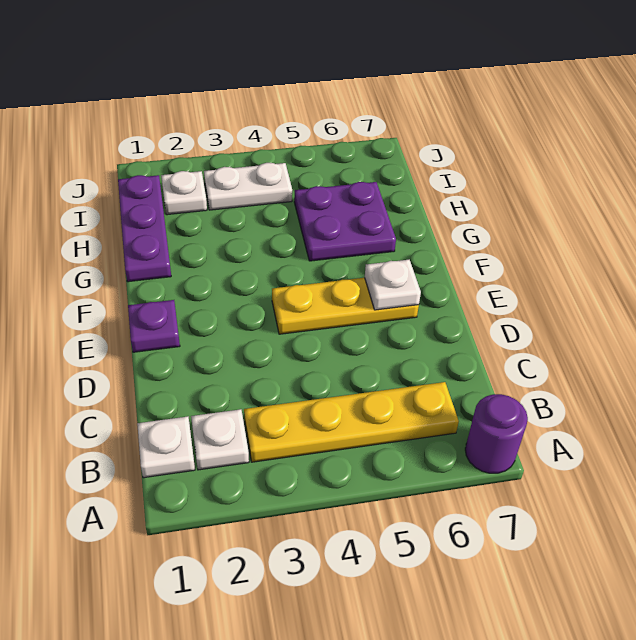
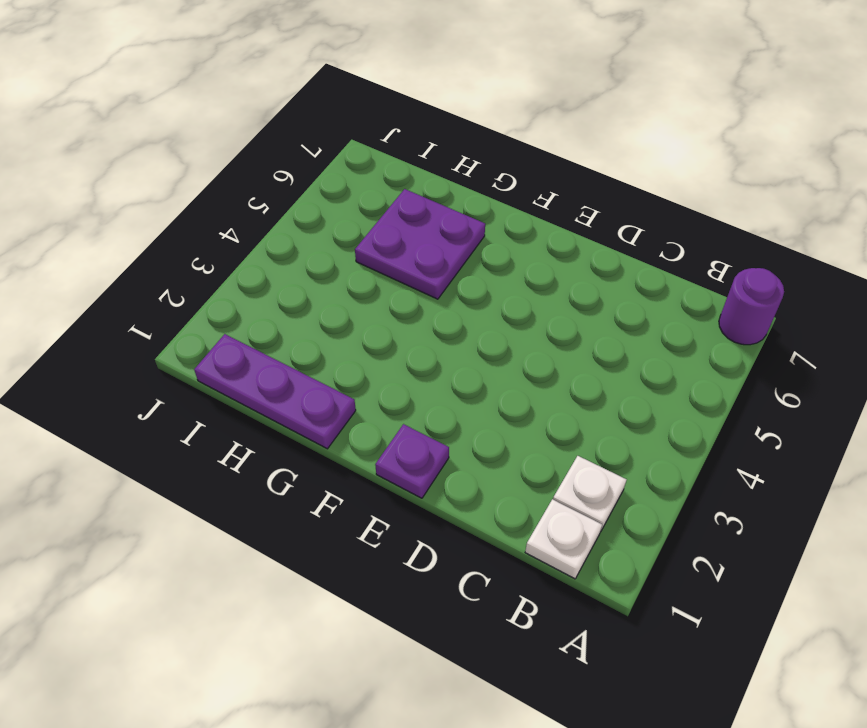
none -> yellow plate B3:B6 level 1
none -> yellow plate E4:E6 level 1

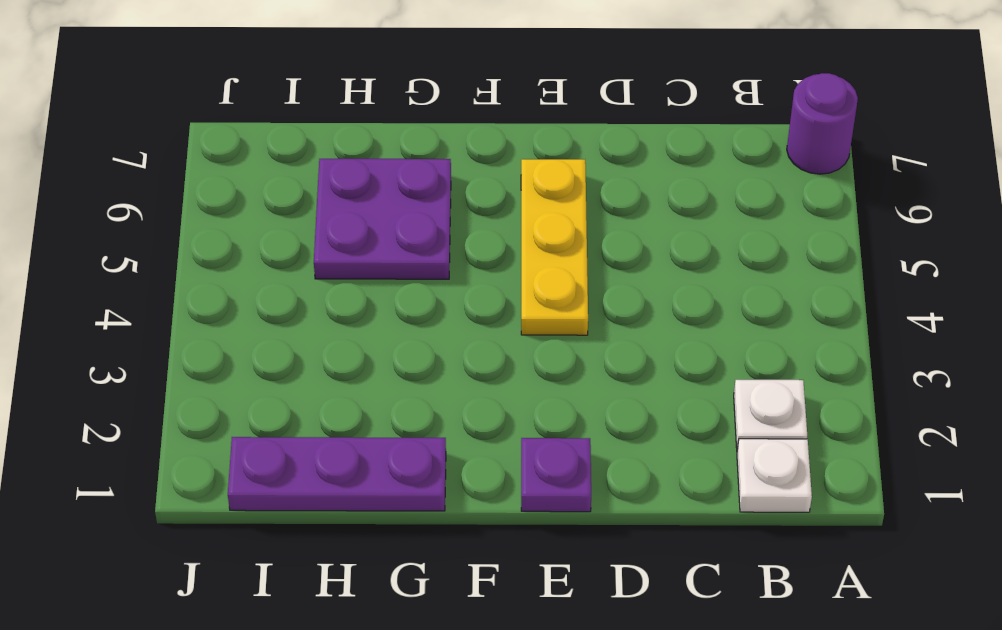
none -> yellow plate B3:B6 level 1
none -> white plate I2 level 1

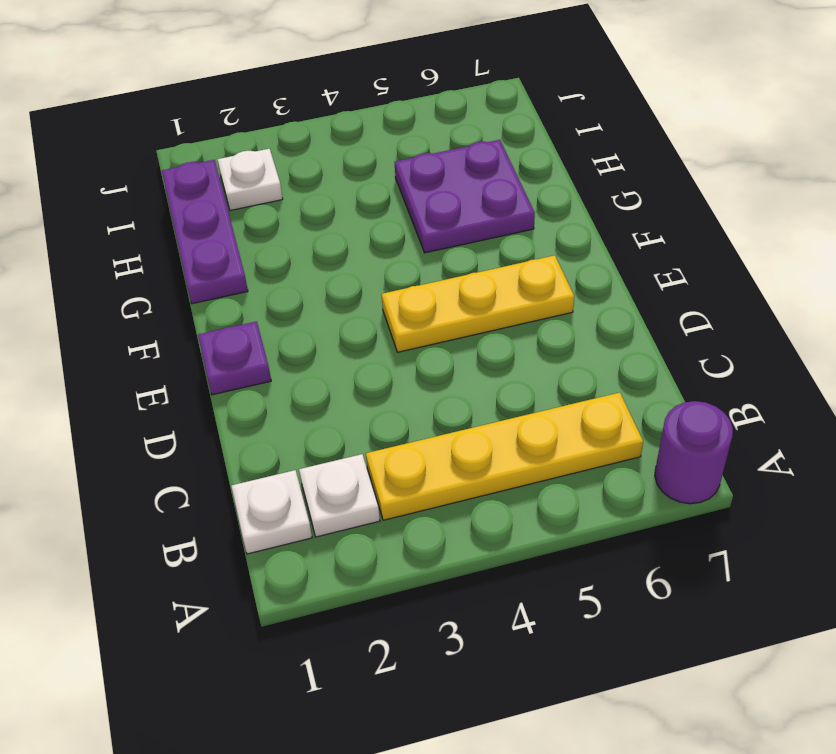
none -> white plate I3:I4 level 1
none -> white plate E6 level 2

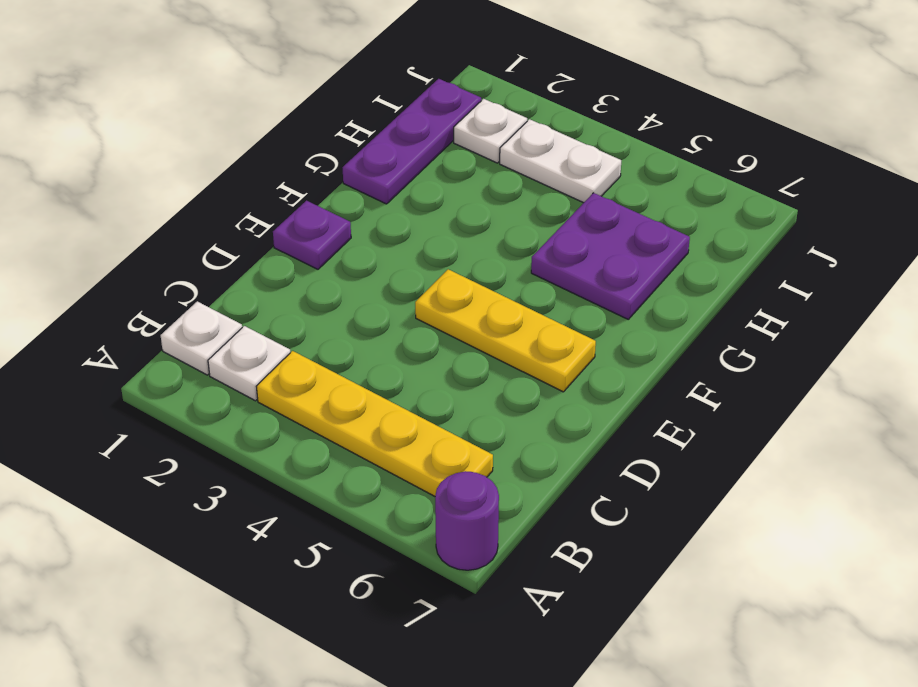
none -> white plate E6 level 2

